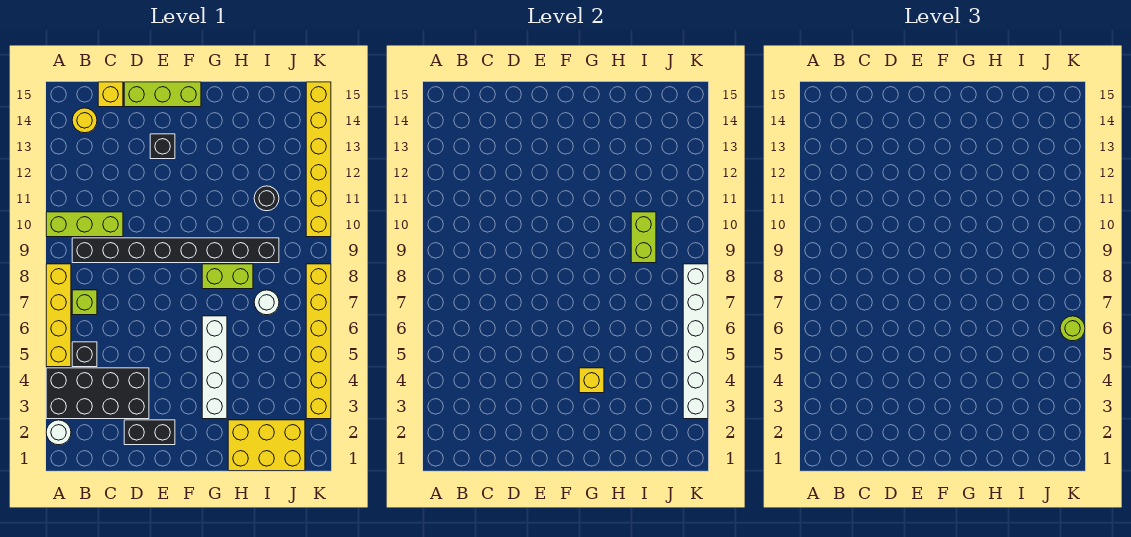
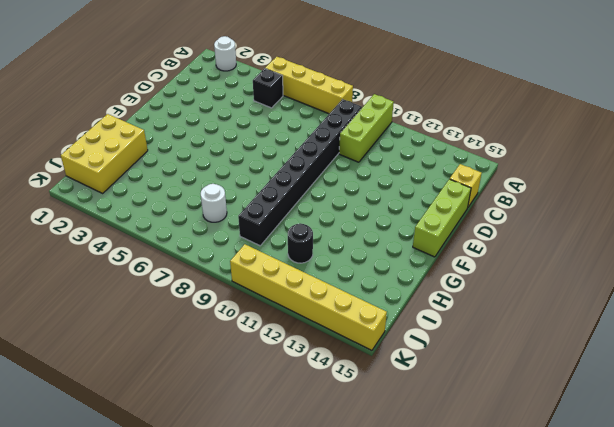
none -> black brick A3:D4 level 1
none -> lime brick B7 level 1
none -> yellow round brick B14 level 1

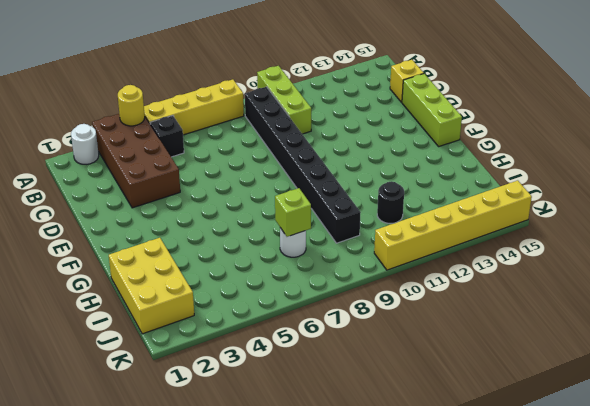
brown brick A3:D4 level 1 -> black brick A3:D4 level 1
yellow round brick A4 level 2 -> yellow round brick B14 level 1
lime brick I7 level 2 -> lime brick B7 level 1
none -> black brick D2:E2 level 1
none -> black brick E13 level 1
none -> white brick G3:G6 level 1

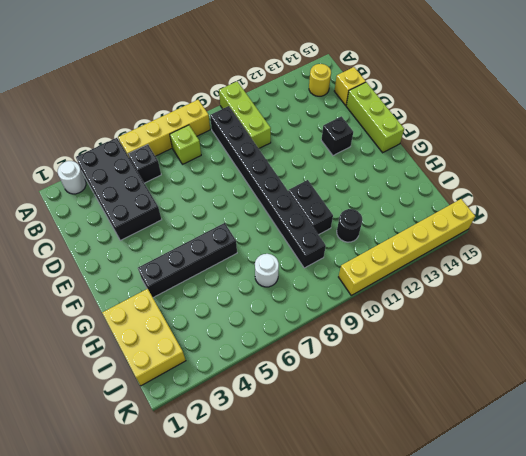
black brick G3:G6 level 1 -> white brick G3:G6 level 1
black brick G10:H10 level 1 -> black brick D2:E2 level 1
none -> lime brick G8:H8 level 1
none -> yellow brick K3:K8 level 1
none -> yellow brick G4 level 2

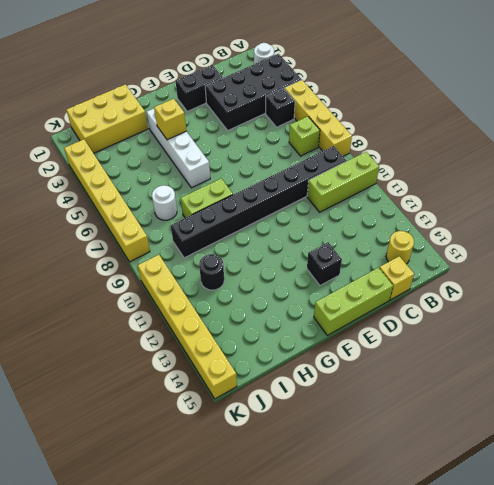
none -> lime brick I9:I10 level 2
none -> white brick K3:K8 level 2
none -> lime round brick K6 level 3

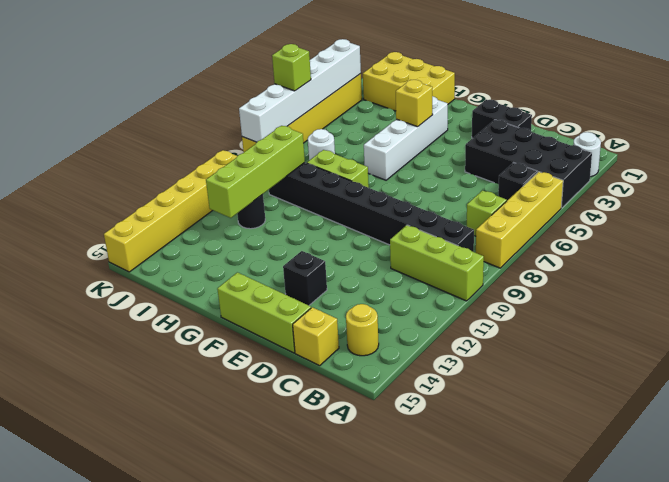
lime brick I9:I12 level 2 -> lime brick I9:I10 level 2
lime brick K6 level 3 -> lime round brick K6 level 3

